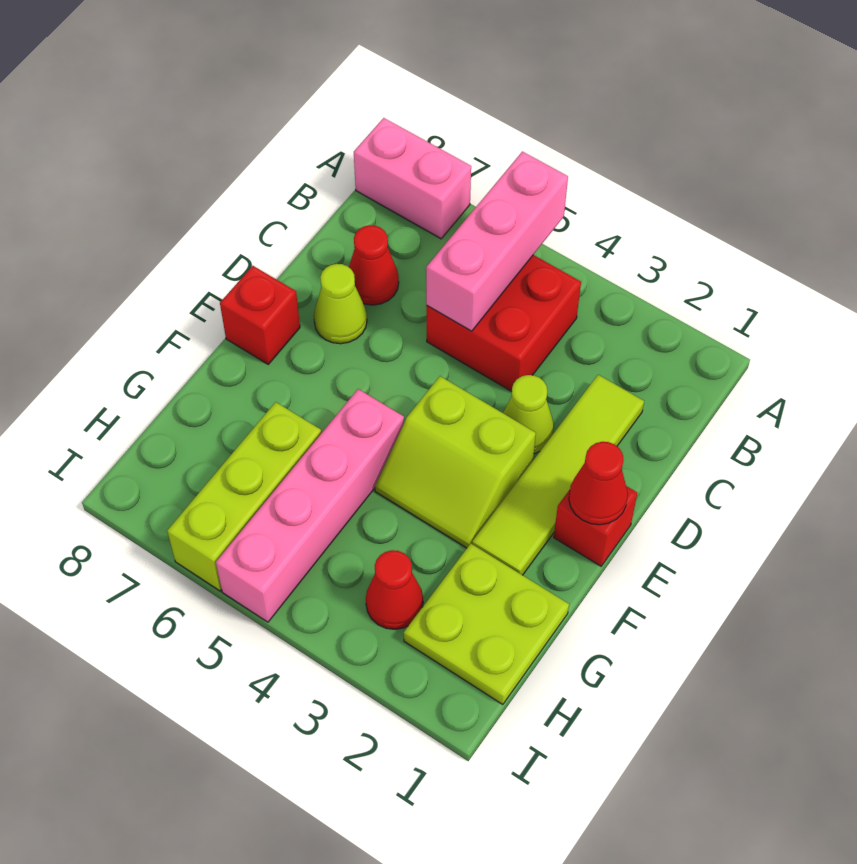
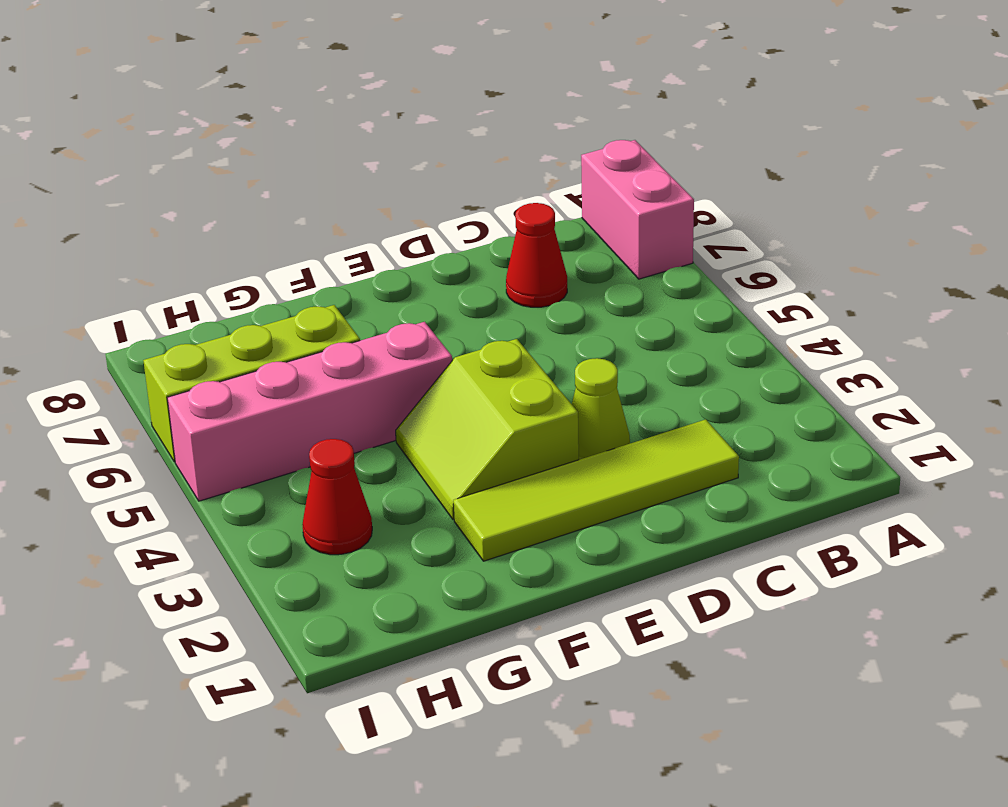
none -> red brick B4:C5 level 1
none -> lime cone D7 level 1
none -> red brick E1 level 1

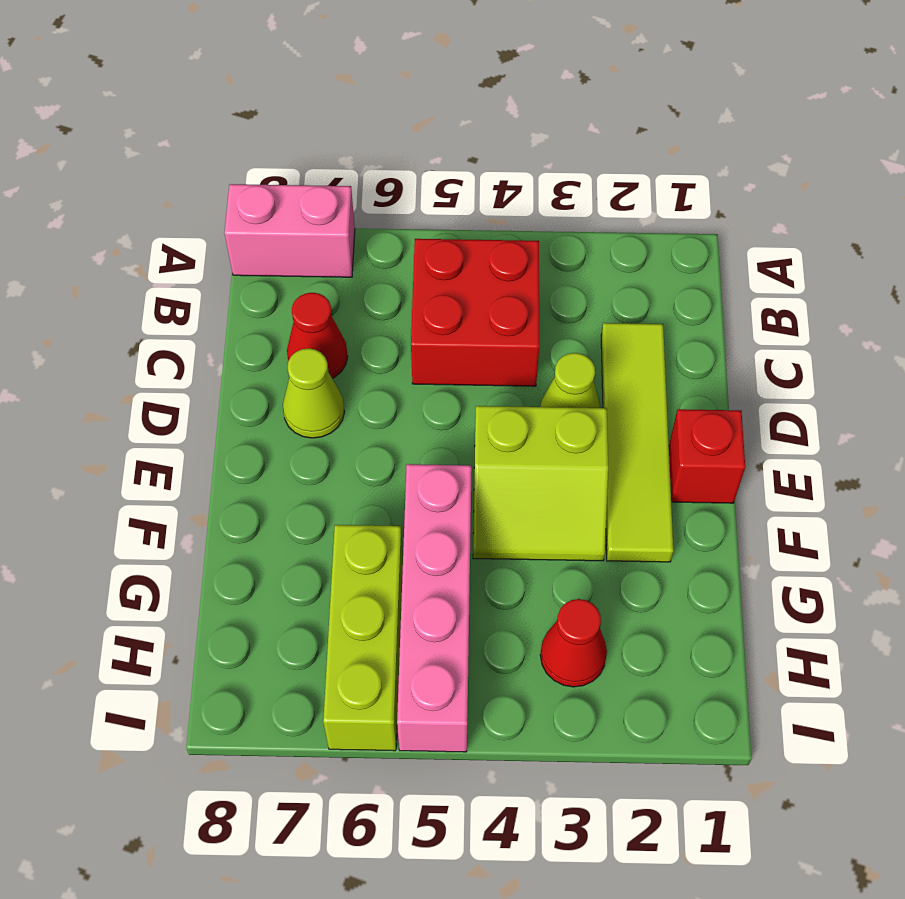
none -> red brick E8 level 1
none -> lime plate G1:H2 level 1
none -> pink brick A5:C5 level 2

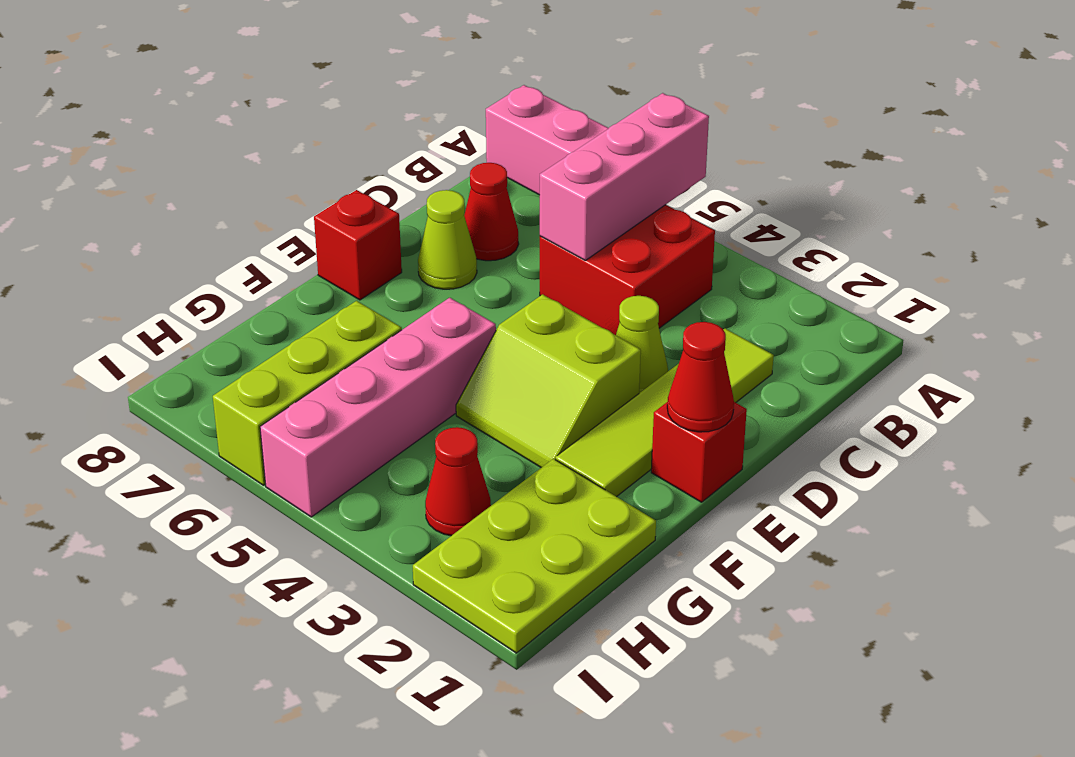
lime plate G1:I2 level 1 -> lime plate G1:H2 level 1

